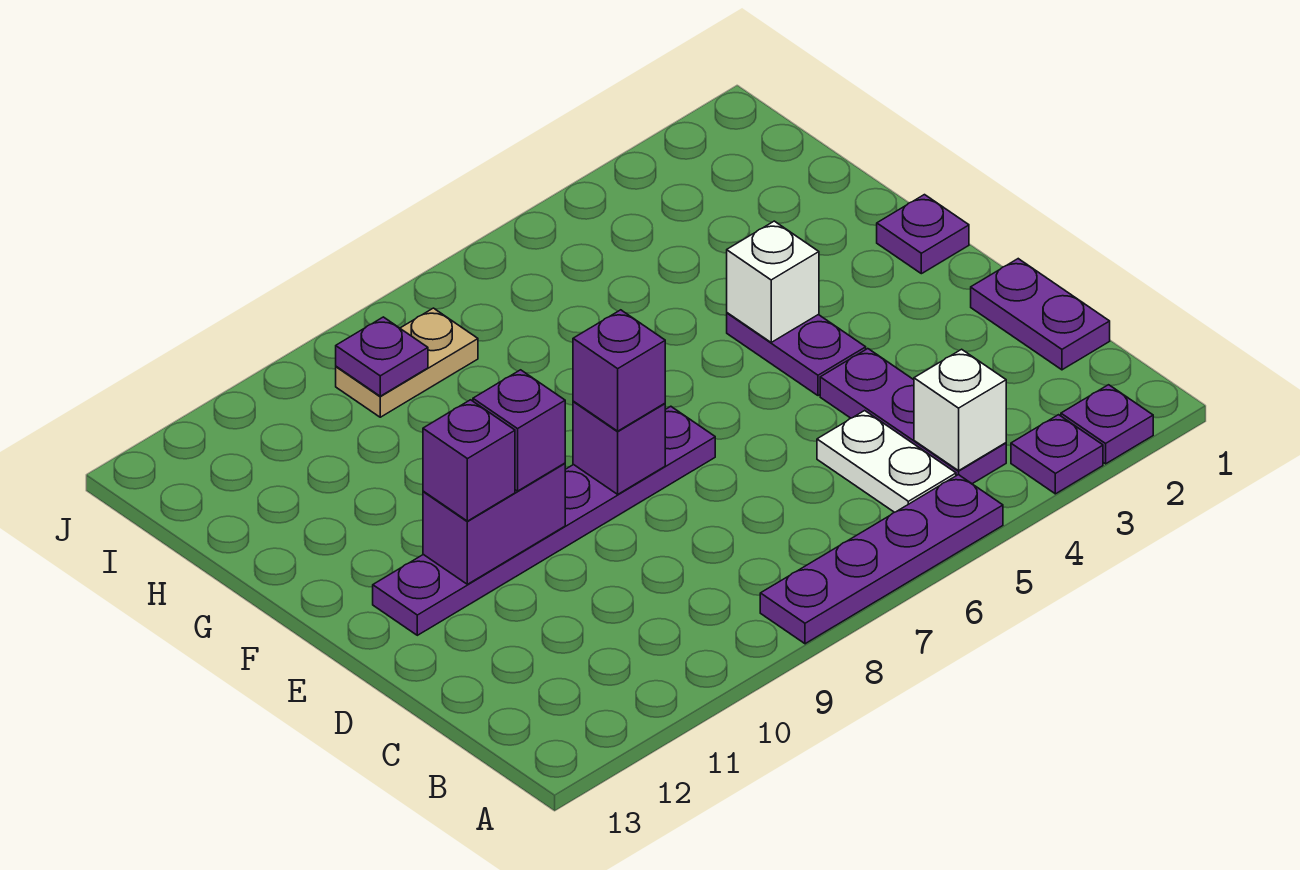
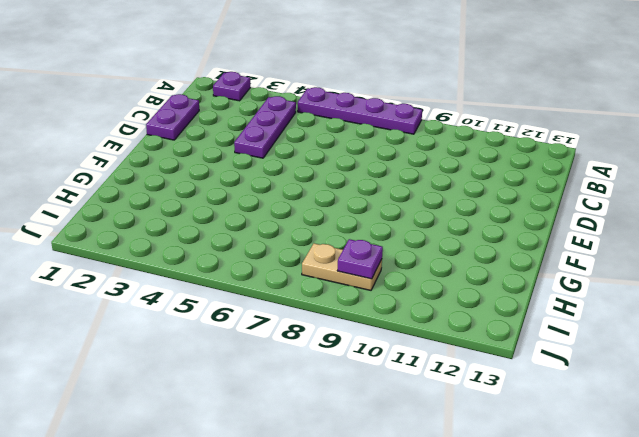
none -> purple plate A3 level 1
none -> white plate B5:C5 level 1
none -> purple plate E4:F4 level 1

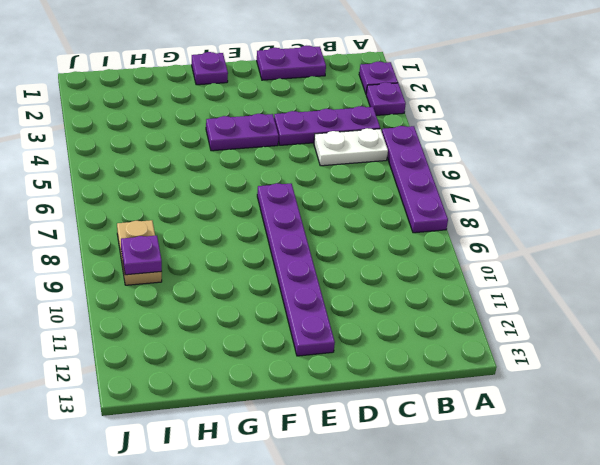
none -> white brick B4 level 2
none -> purple brick E8 level 2
none -> purple brick E10:E11 level 2

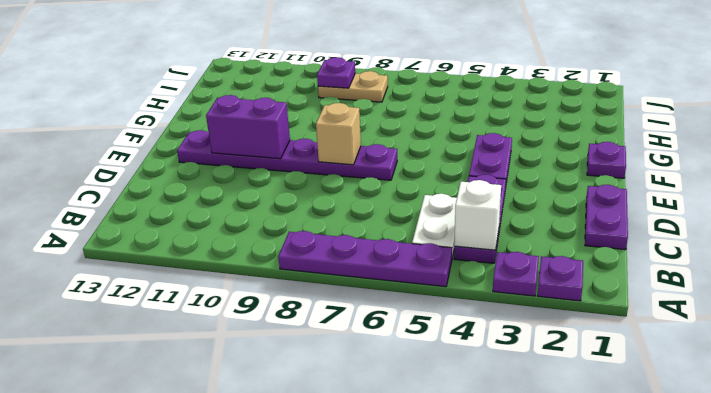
tan brick E8 level 2 -> purple brick E8 level 2
none -> white brick F4 level 2
none -> purple brick E8 level 3
none -> purple brick E10 level 3

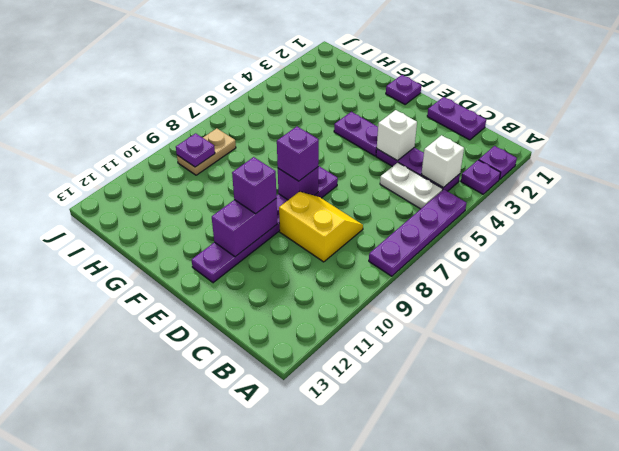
yellow slope C8:D9 level 1 top 9 -> none
white brick D4 level 2 -> white brick F4 level 2
none -> purple brick E11 level 3

